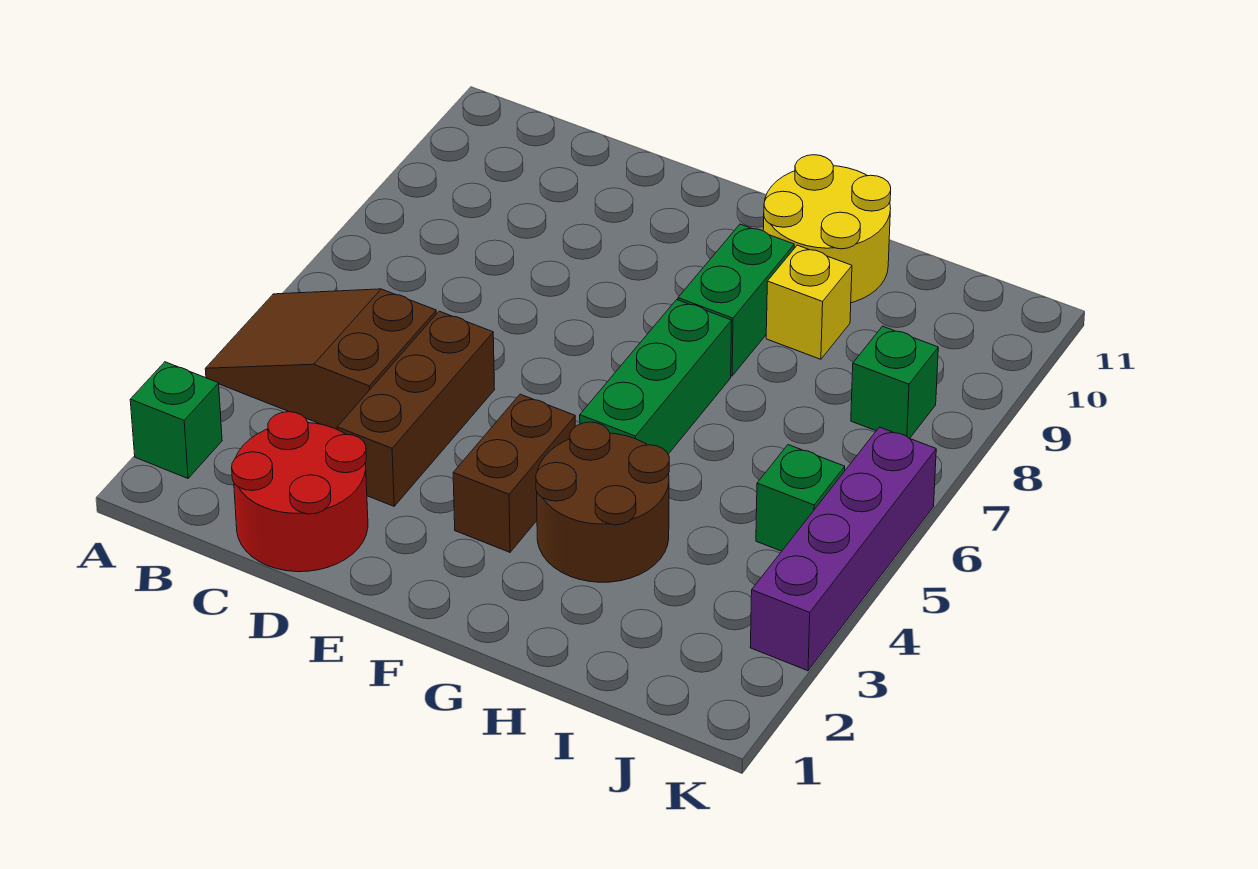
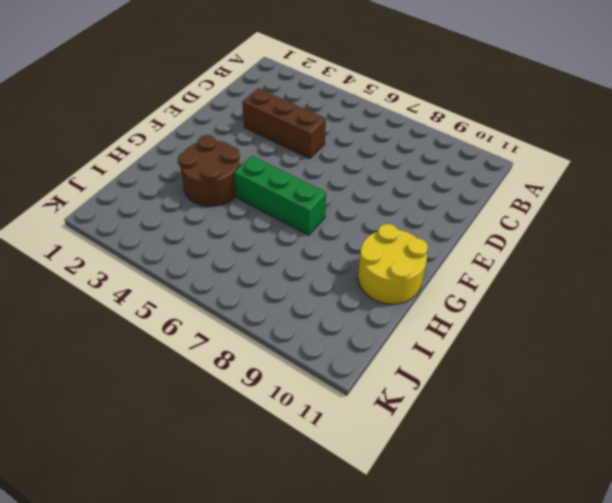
none -> green brick A2 level 1
none -> brown slope A4:C5 level 1 top C
none -> red round brick C1:D2 level 1

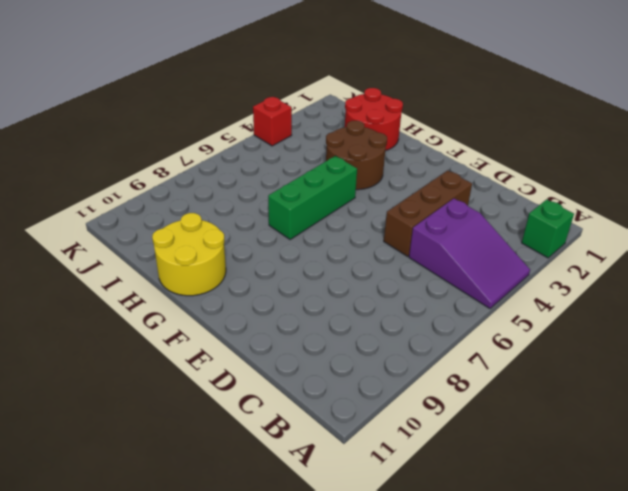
purple slope A4:C5 level 1 top C -> brown slope A4:C5 level 1 top C
red round brick H1:I2 level 1 -> red round brick C1:D2 level 1
red brick K4 level 1 -> purple brick K3:K6 level 1
none -> brown brick F3:F4 level 1
none -> green brick G8:G9 level 1
none -> yellow brick H9 level 1

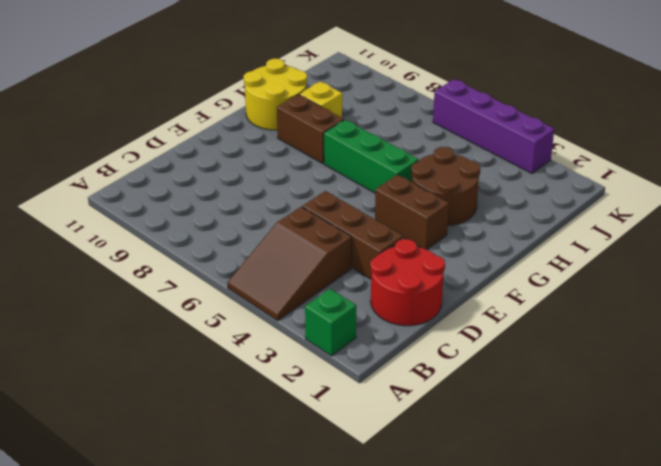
brown brick G8:G9 level 1 -> green brick G8:G9 level 1
none -> green brick J5 level 1
none -> green brick J8 level 1

